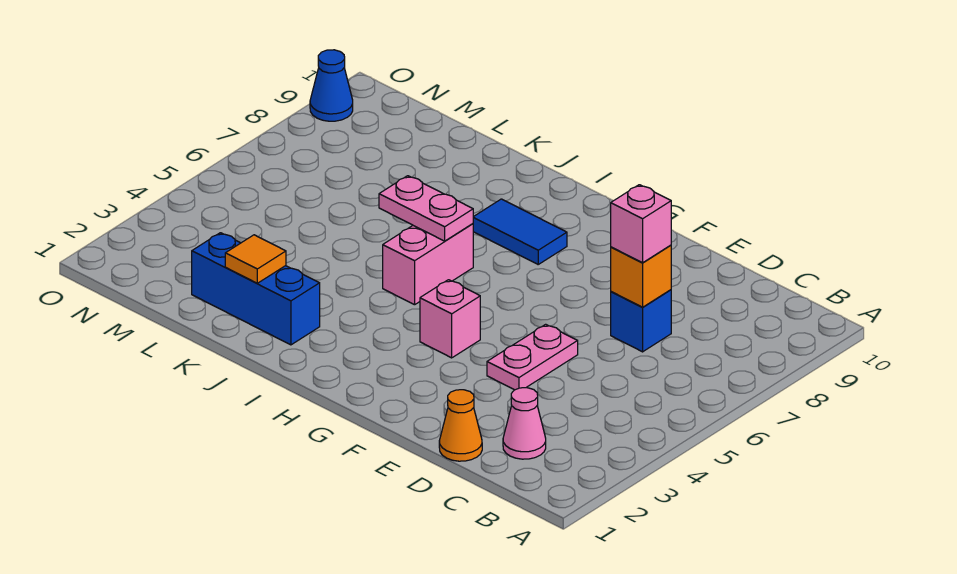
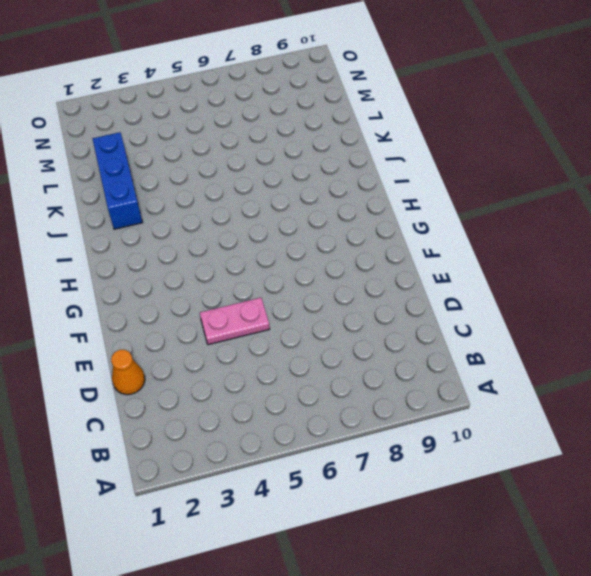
none -> pink cone C2 level 1
none -> blue brick D7 level 1
none -> pink brick G4 level 1

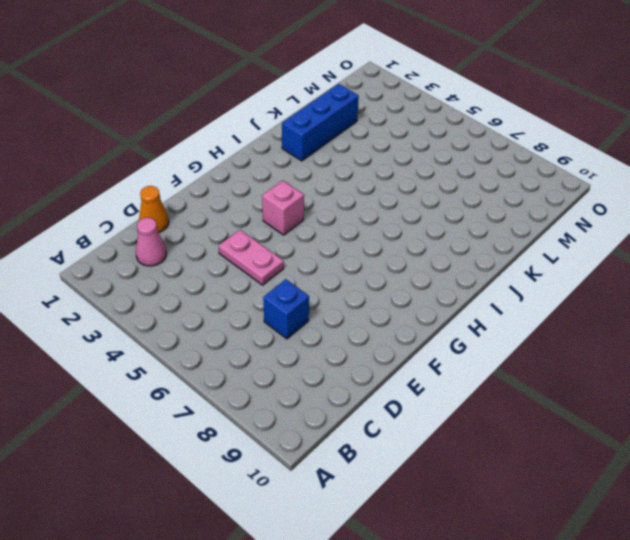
none -> blue tile H8:I8 level 1
none -> pink brick I5:I6 level 1
none -> blue cone O9 level 1

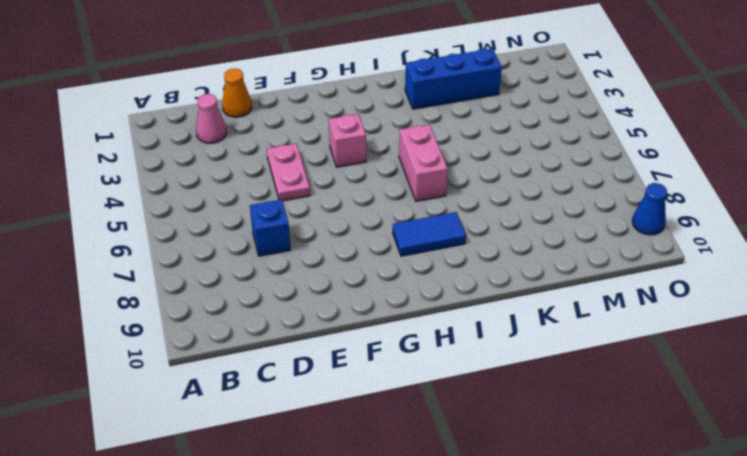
none -> orange brick D7 level 2
none -> pink plate I6:J6 level 2
none -> orange tile K2 level 2

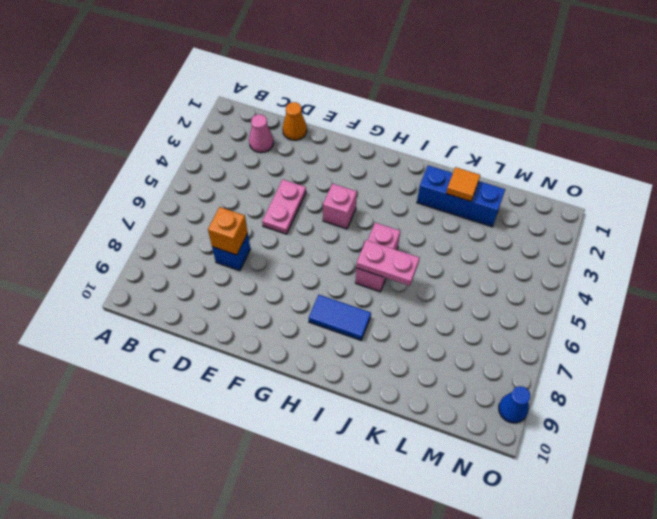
none -> pink brick D7 level 3

